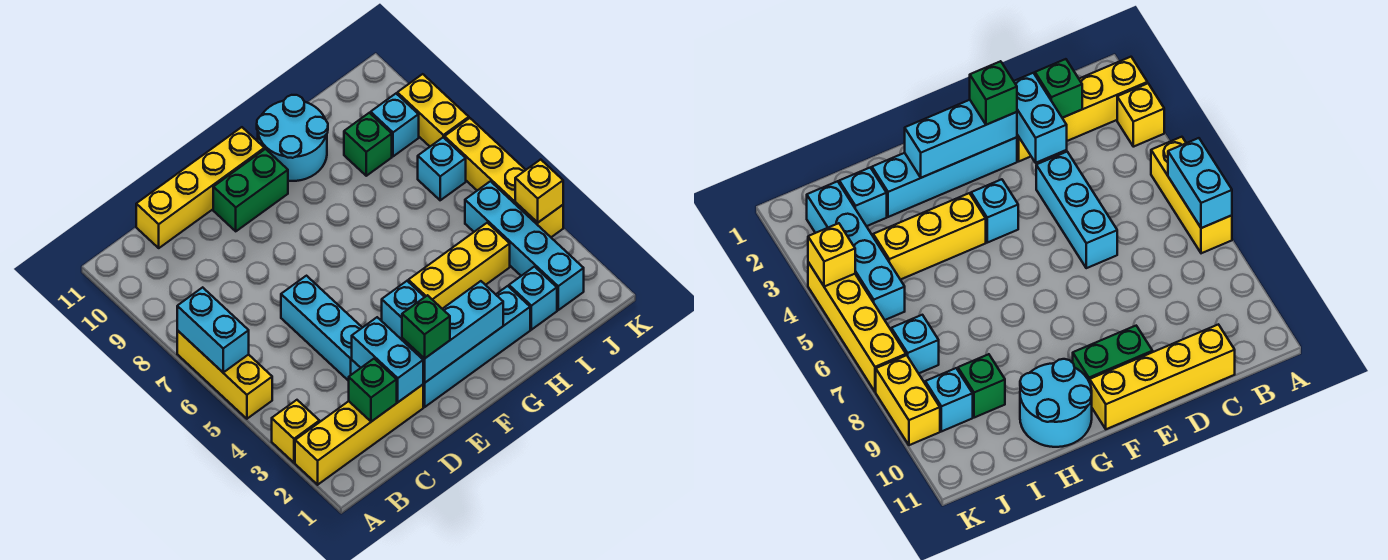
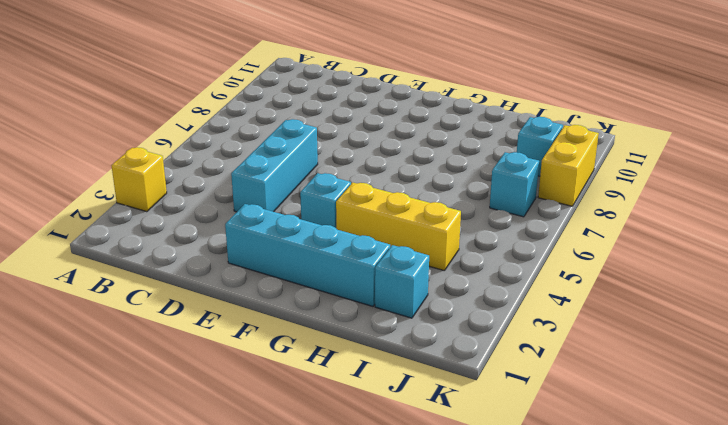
none -> yellow brick A2:D2 level 1
none -> yellow brick A5:A7 level 1
none -> yellow brick C11:F11 level 1

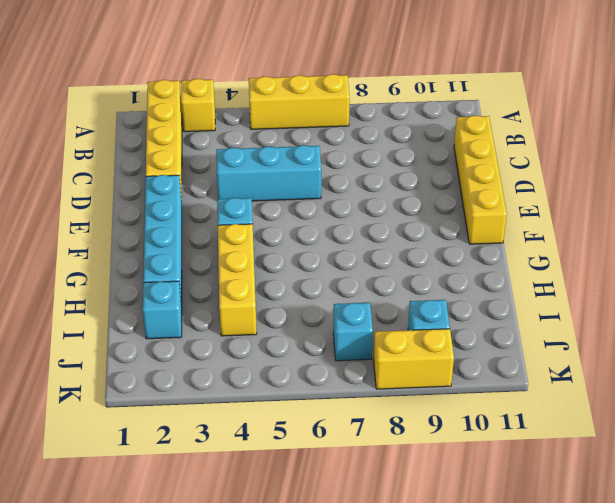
none -> green brick E10:F10 level 1
none -> cyan round brick G10:H11 level 1
none -> green brick I9 level 1

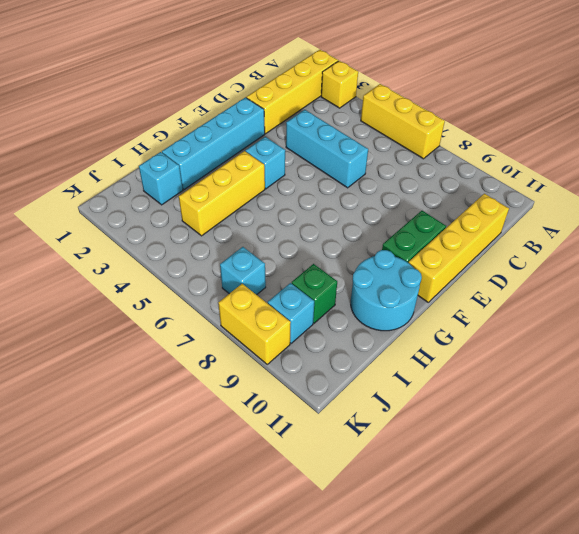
none -> cyan brick J2:J5 level 1
none -> yellow brick K4:K7 level 1
none -> cyan brick A6:A7 level 2

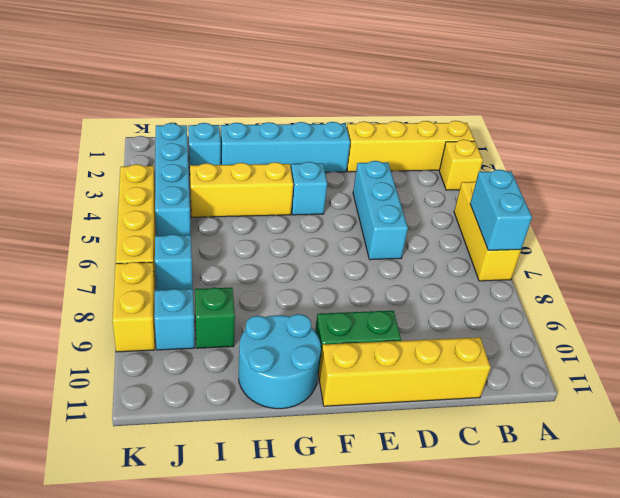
none -> green brick C2 level 2
none -> cyan brick D2:D3 level 2
none -> cyan brick E2:G2 level 2

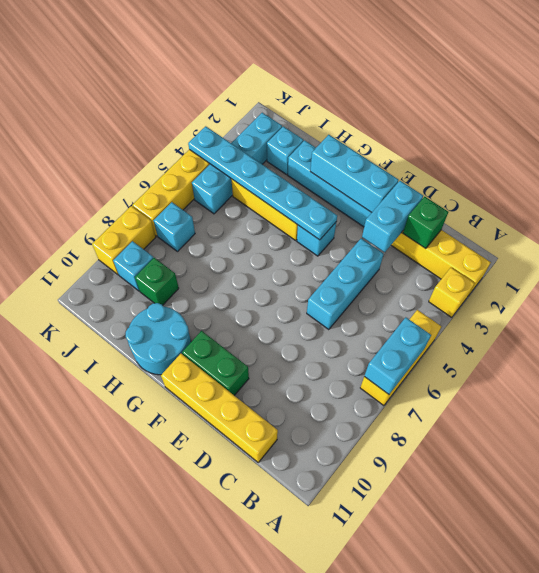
cyan plate F4:K4 level 2 -> yellow brick K4 level 2
none -> green brick E2 level 3

